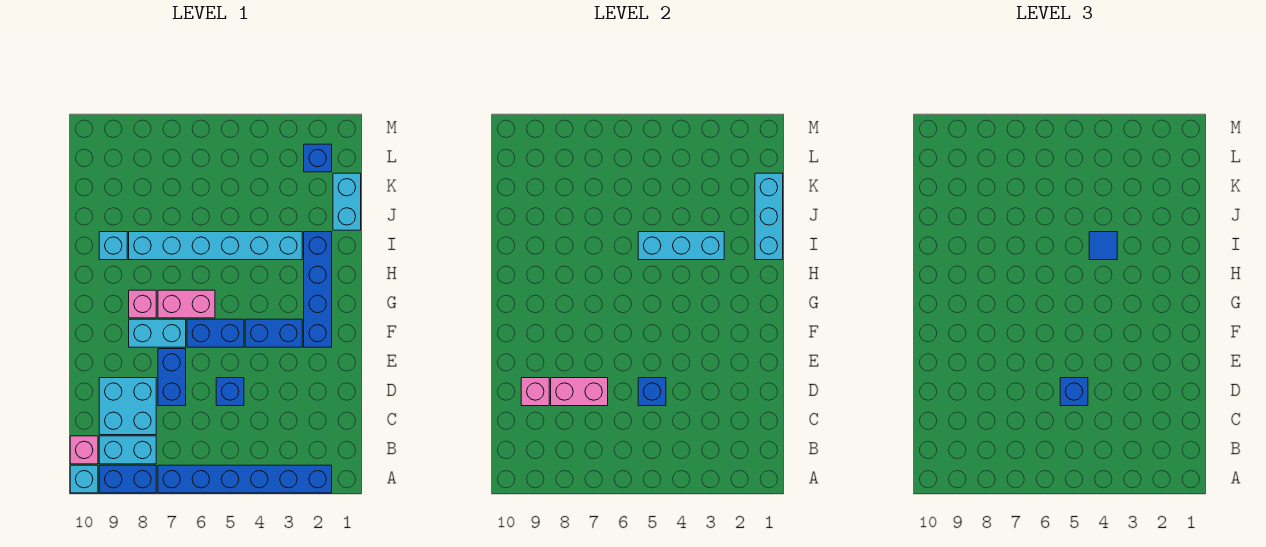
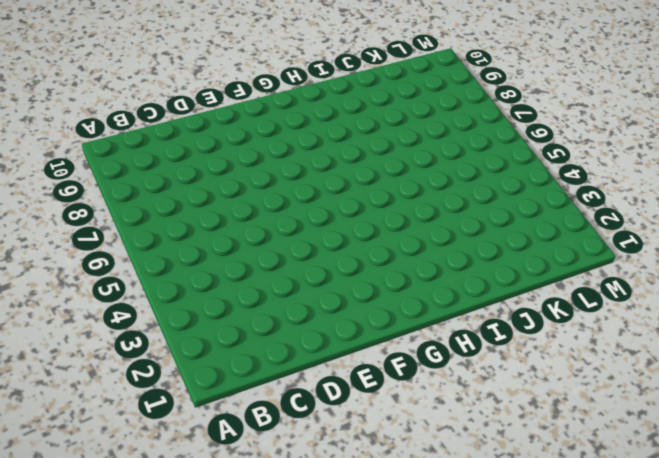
none -> blue brick A2:A7 level 1
none -> blue brick A8:A9 level 1
none -> cyan brick A10 level 1

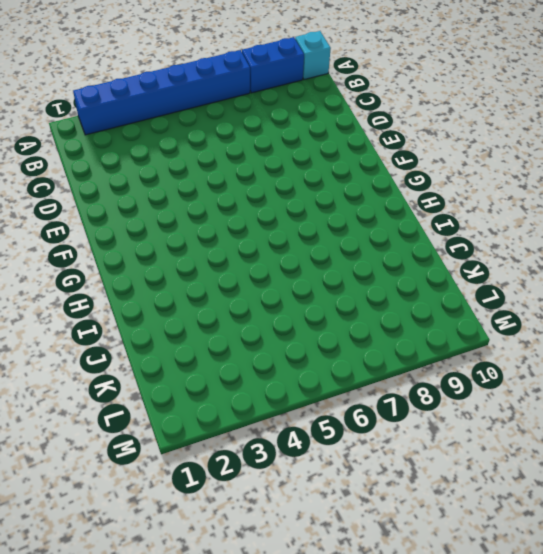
none -> cyan brick B8:B9 level 1
none -> pink brick B10 level 1
none -> cyan brick C8:D9 level 1

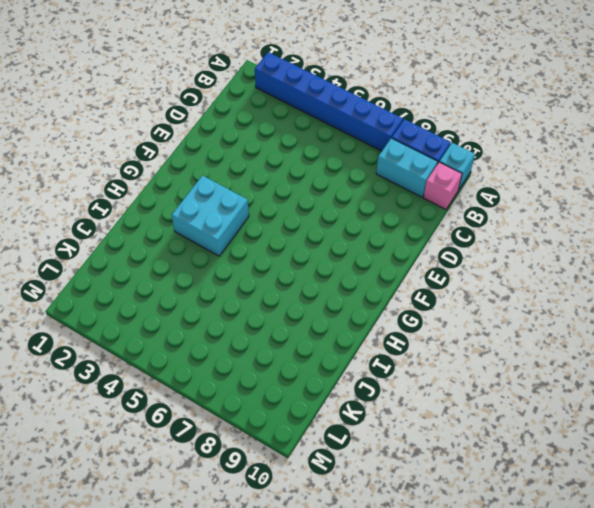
cyan brick G3:H4 level 1 -> cyan brick C8:D9 level 1
none -> blue brick D5 level 1
none -> blue brick D7:E7 level 1
none -> blue brick F2:I2 level 1

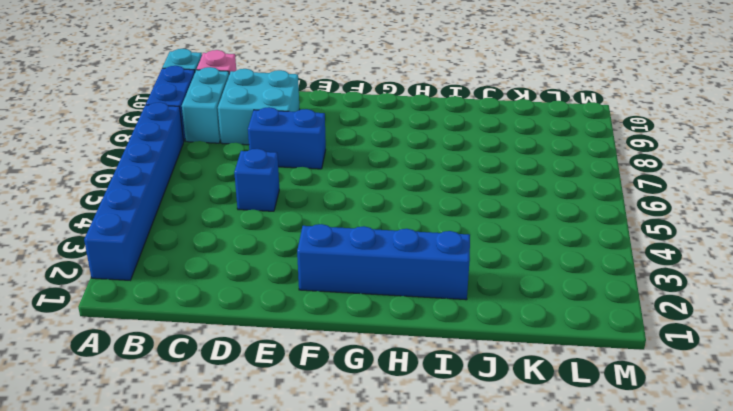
none -> blue brick F3:F4 level 1
none -> blue brick F5:F6 level 1
none -> cyan brick F7:F8 level 1

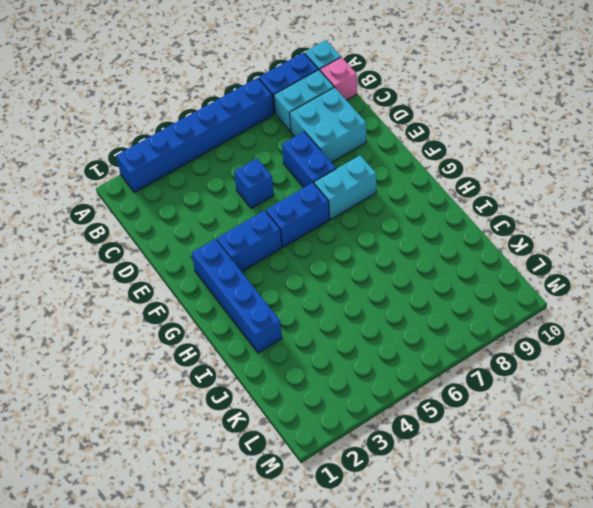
none -> pink brick G6:G7 level 1
none -> pink brick G8 level 1
none -> cyan brick I3:I8 level 1

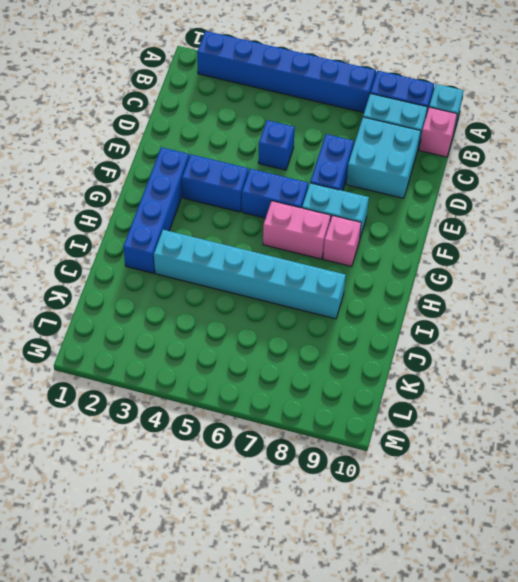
none -> cyan brick I9 level 1
none -> cyan brick J1:K1 level 1
none -> blue brick L2 level 1

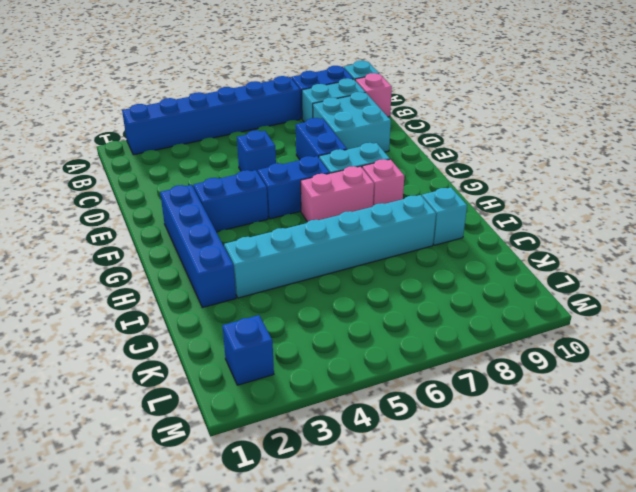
none -> cyan brick J1:K1 level 1
none -> blue brick D5 level 2
none -> pink brick D7:D8 level 2

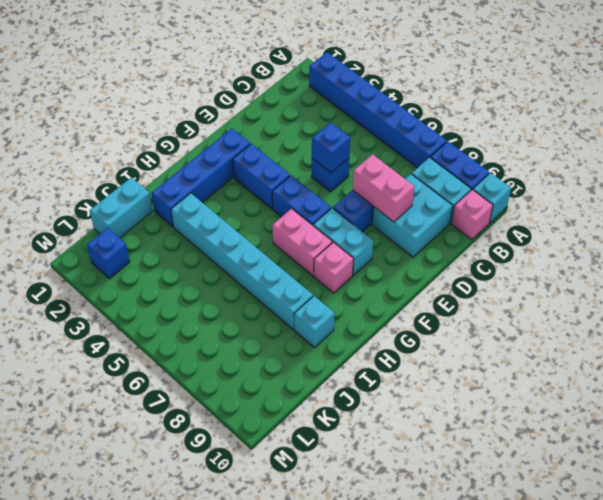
none -> pink brick D9 level 2
none -> cyan brick I1:K1 level 2
none -> cyan brick I3:I5 level 2

